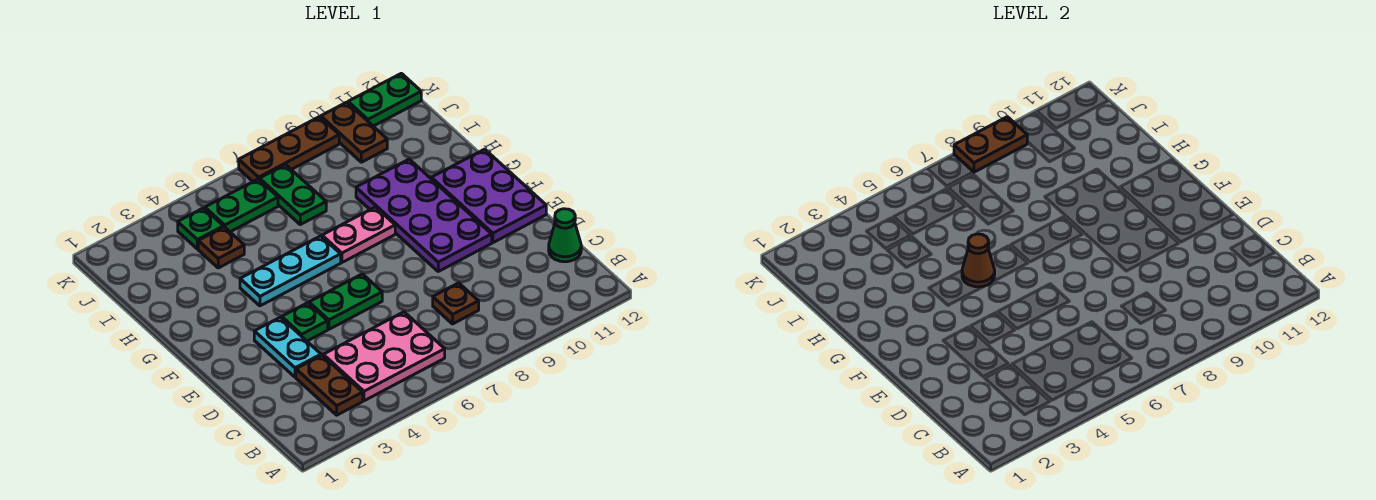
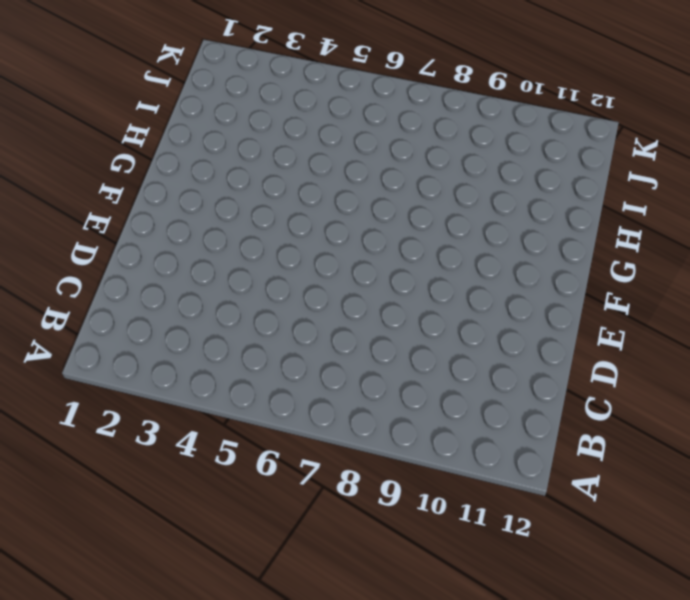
none -> brown plate B3:C3 level 1
none -> pink plate B4:C6 level 1
none -> brown plate C8 level 1

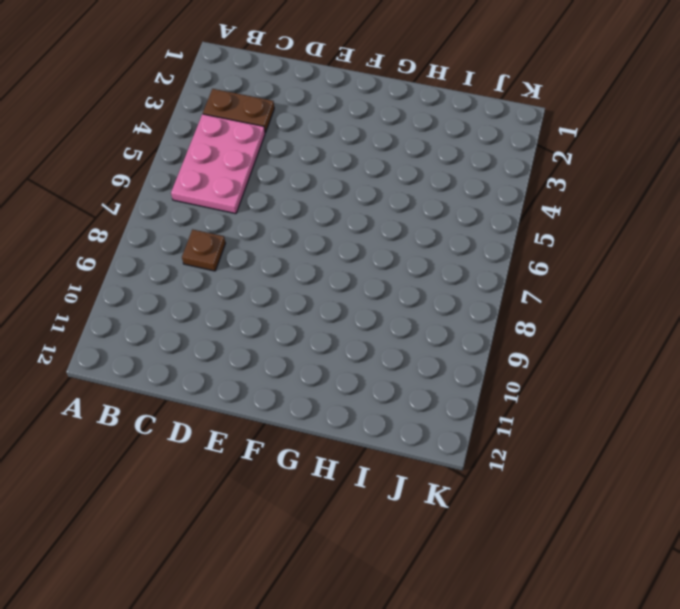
none -> green cone C12 level 1
none -> cyan plate D3:E3 level 1
none -> green plate E4 level 1

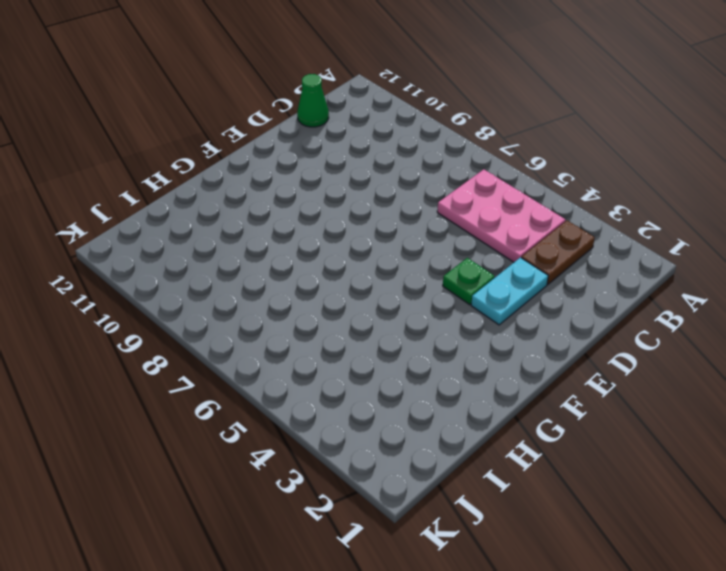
none -> brown plate C8 level 1
none -> green plate E5:E6 level 1
none -> purple plate E9:H10 level 1

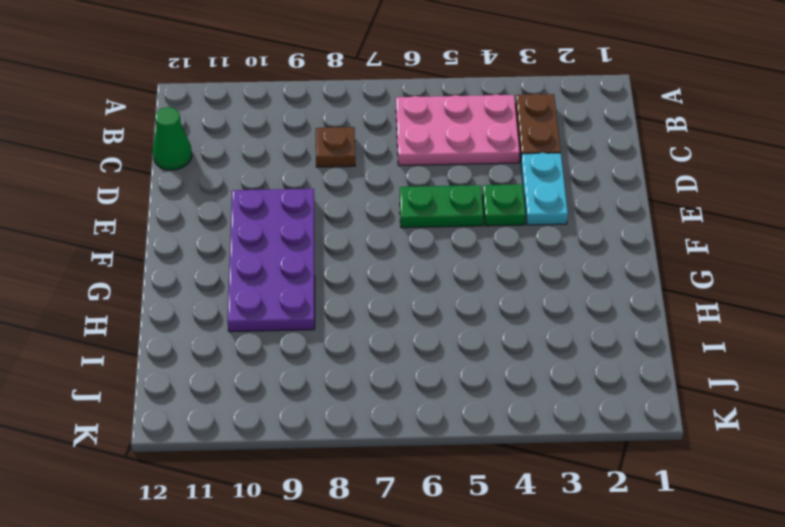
none -> purple plate E11:G12 level 1
none -> cyan plate G4:G6 level 1
none -> pink plate G7:G8 level 1

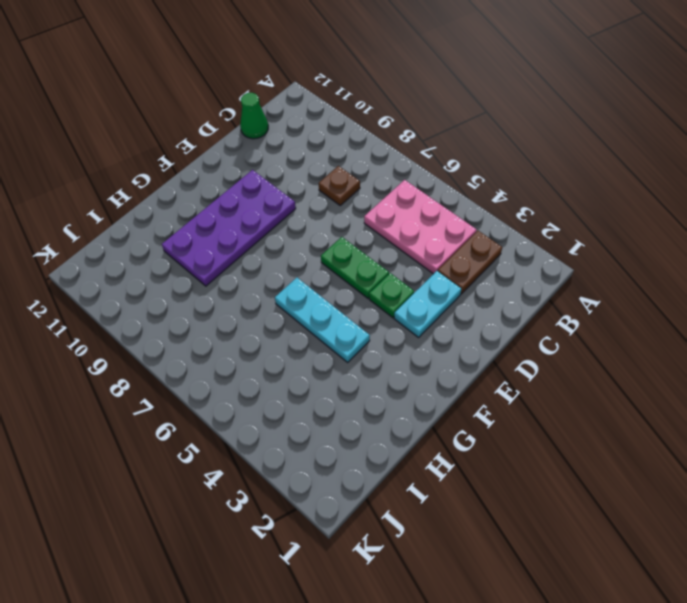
none -> purple plate E11:G12 level 1
none -> pink plate G7:G8 level 1
none -> brown plate I4 level 1

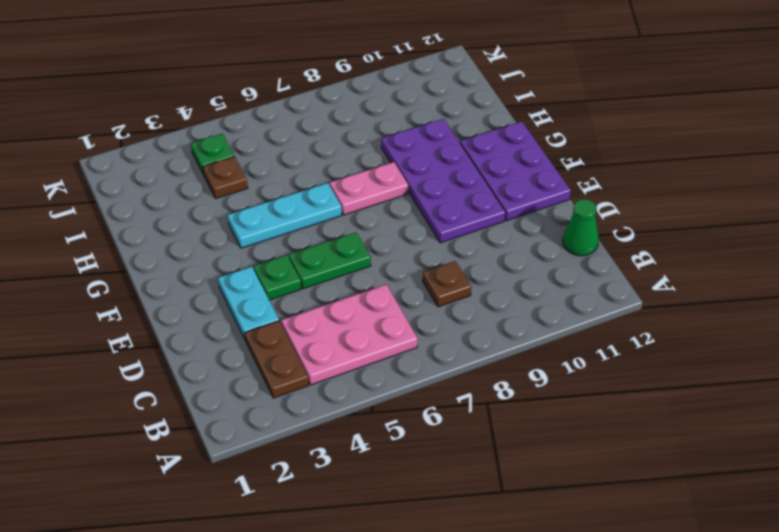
none -> green plate I7:J7 level 1
none -> green plate J5:J6 level 1
none -> brown plate J10:K10 level 1

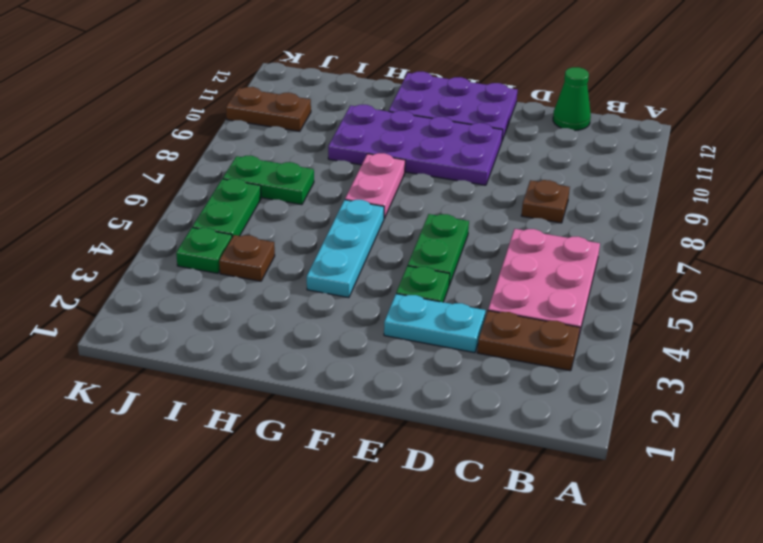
none -> brown plate K7:K9 level 1
none -> green plate K11:K12 level 1
none -> brown cone G5 level 2

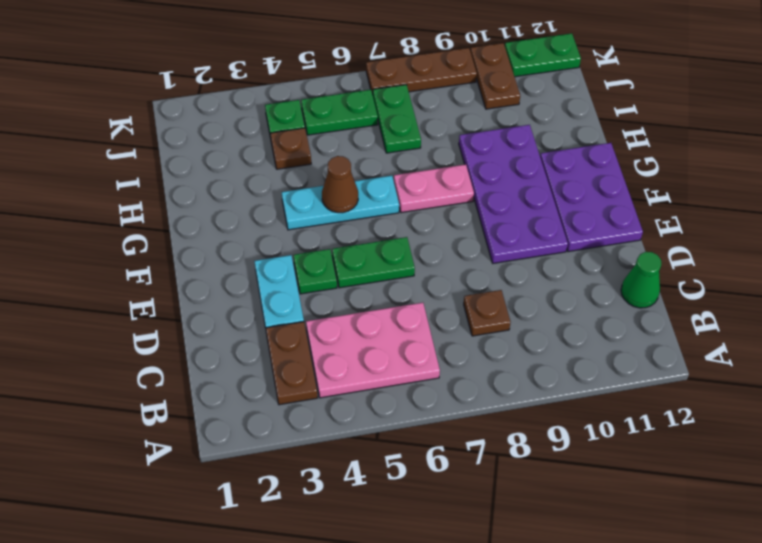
none -> brown plate K8:K9 level 2

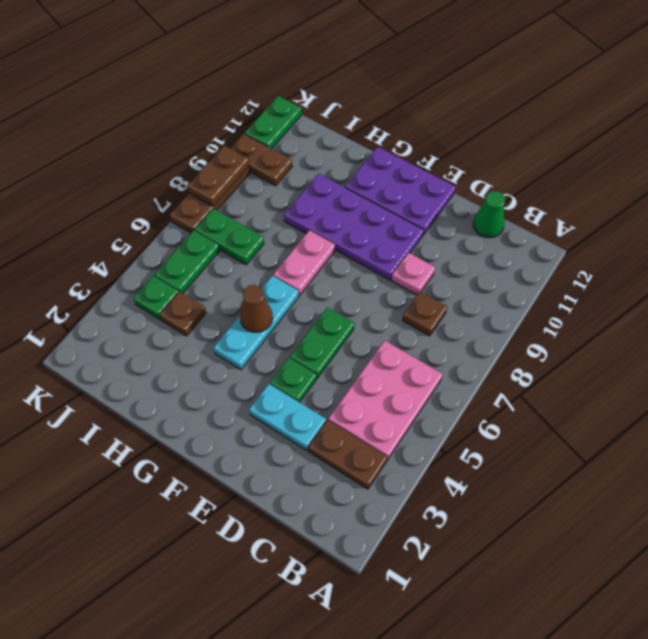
pink plate D9 level 1 -> none

